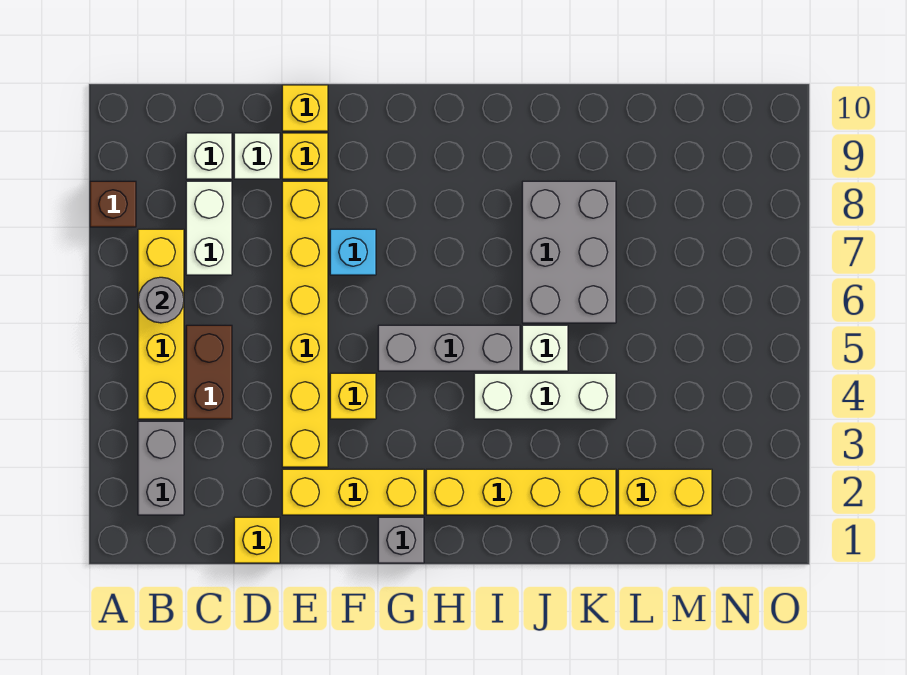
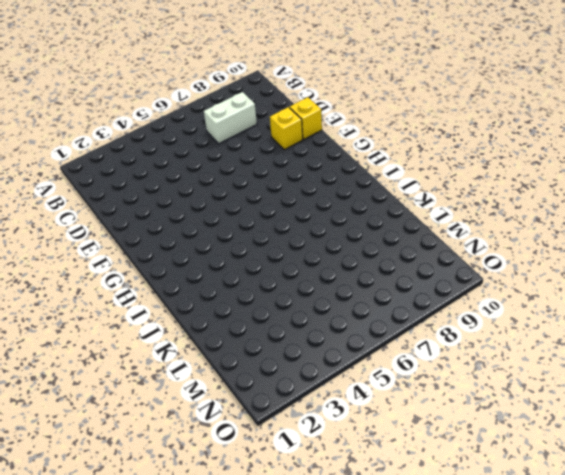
none -> brown brick A8 level 1
none -> grey brick B2:B3 level 1
none -> yellow brick B4:B7 level 1

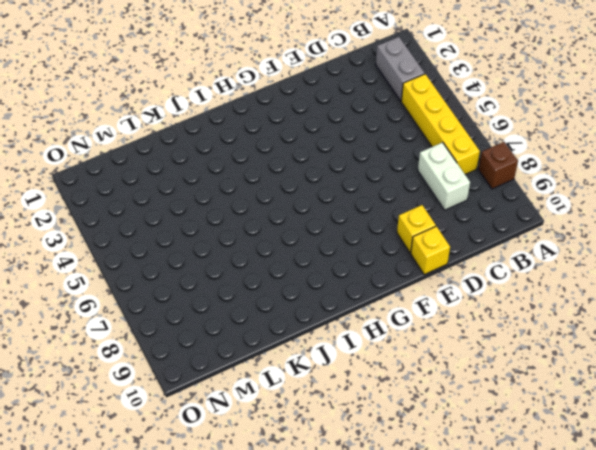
none -> brown brick C4:C5 level 1
none -> white brick C9 level 1
none -> yellow brick D1 level 1

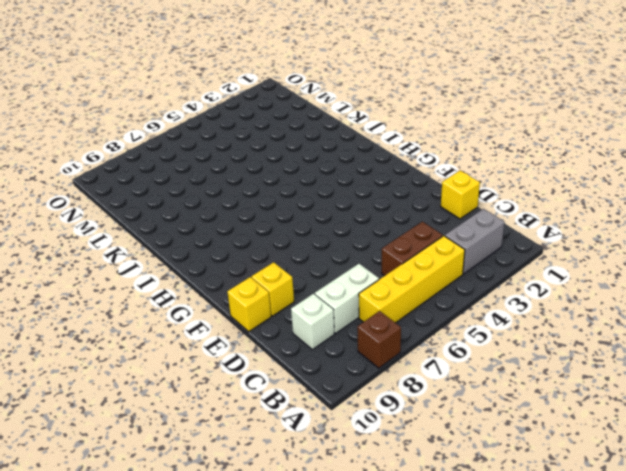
none -> white brick D9 level 1
none -> yellow brick E2:G2 level 1
none -> yellow brick E3:E8 level 1

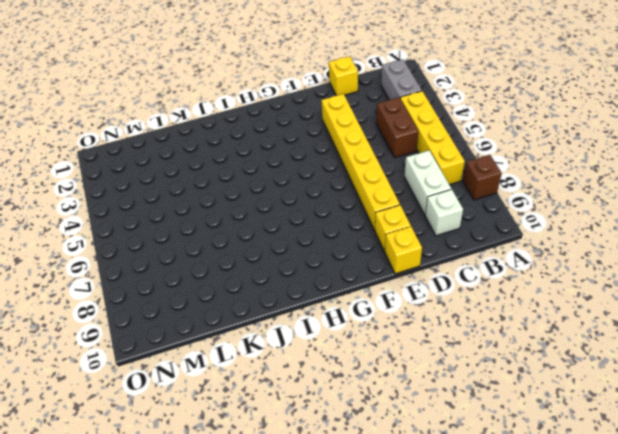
none -> white brick D9 level 1
none -> yellow brick E2:G2 level 1
none -> yellow brick F4 level 1

